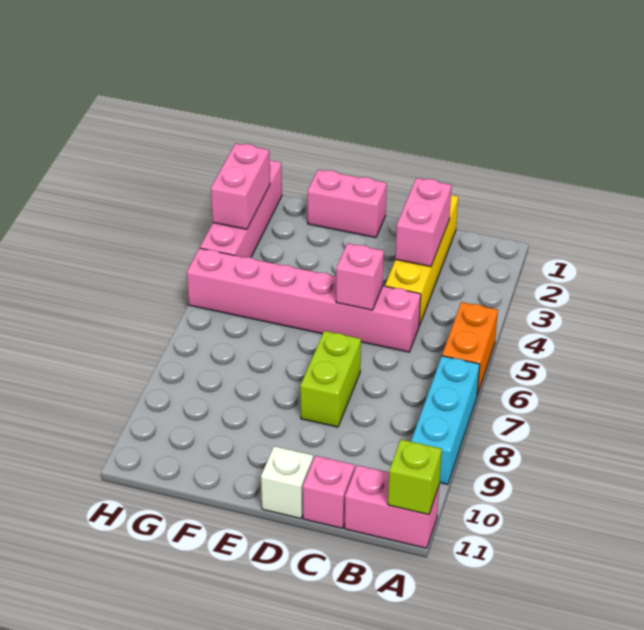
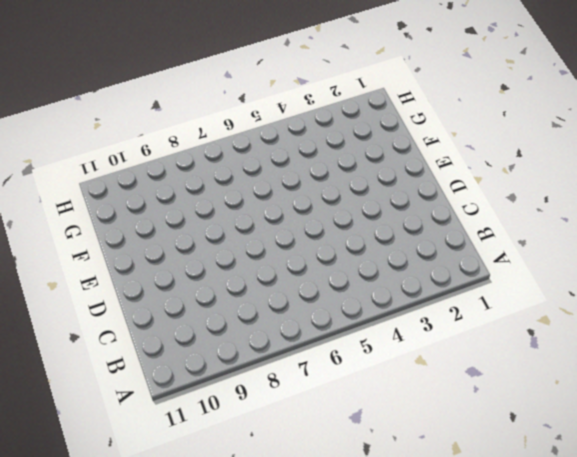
none -> orange brick A5:A6 level 1
none -> cyan brick A7:A9 level 1
none -> pink brick A11:B11 level 1

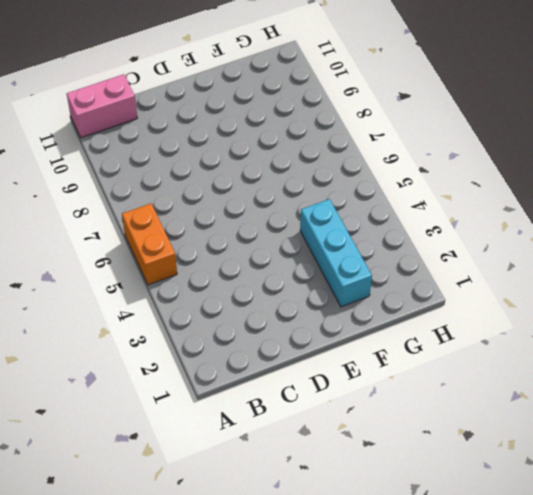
cyan brick F2:F4 level 1 -> cyan brick A7:A9 level 1
none -> yellow brick C1:C4 level 1
none -> pink brick C5:H5 level 1
none -> pink brick C11 level 1

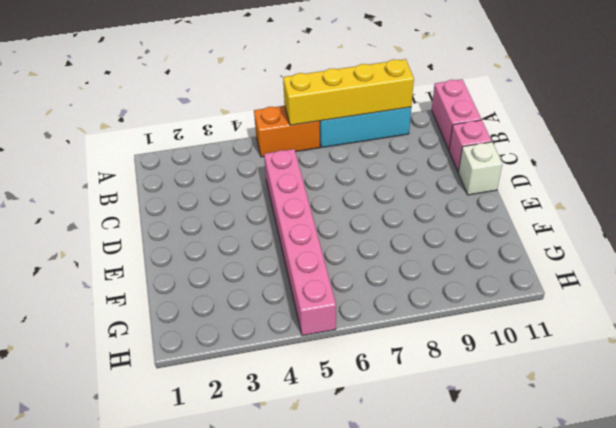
yellow brick A6:A9 level 2 -> yellow brick C1:C4 level 1
none -> lime brick D7:D8 level 1
none -> pink brick E1:F1 level 1
none -> pink brick H1:H4 level 1

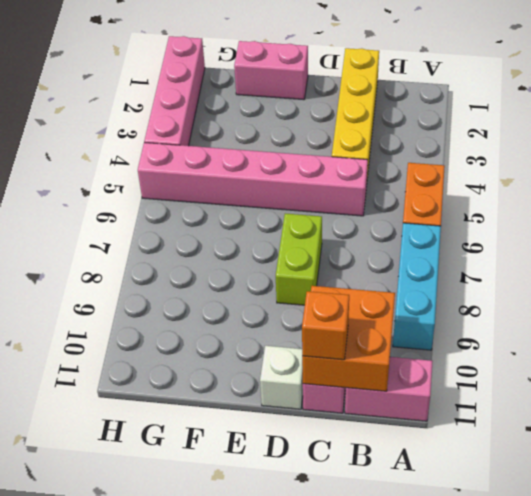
orange brick B10:C11 level 2 -> none
orange brick C11 level 3 -> none
none -> lime brick A11 level 2
none -> pink brick C2:C3 level 2
none -> pink brick D5 level 2

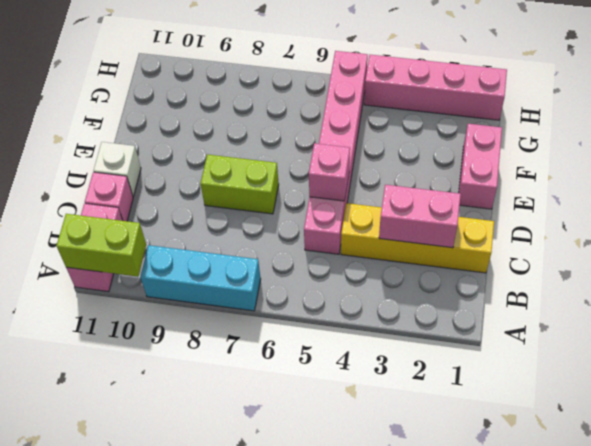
lime brick A10:A11 level 2 -> lime brick A11 level 2
none -> orange brick A5:A6 level 1
none -> pink brick H2:H3 level 2

